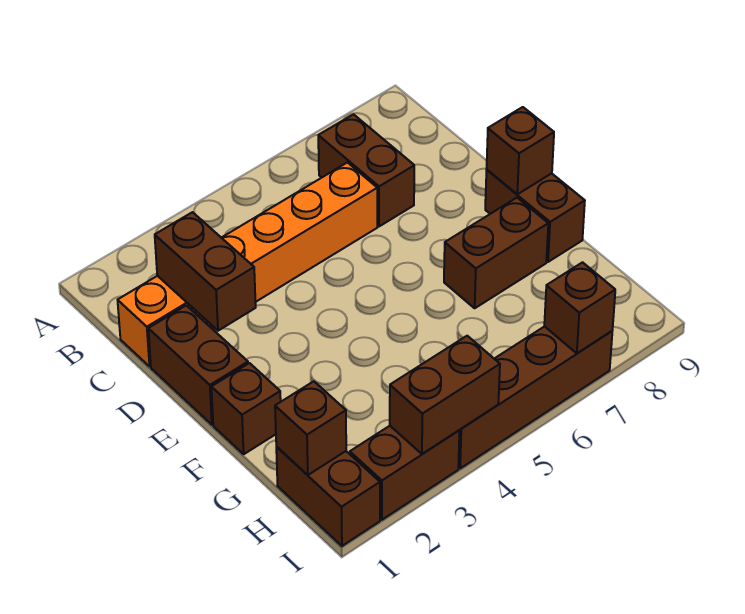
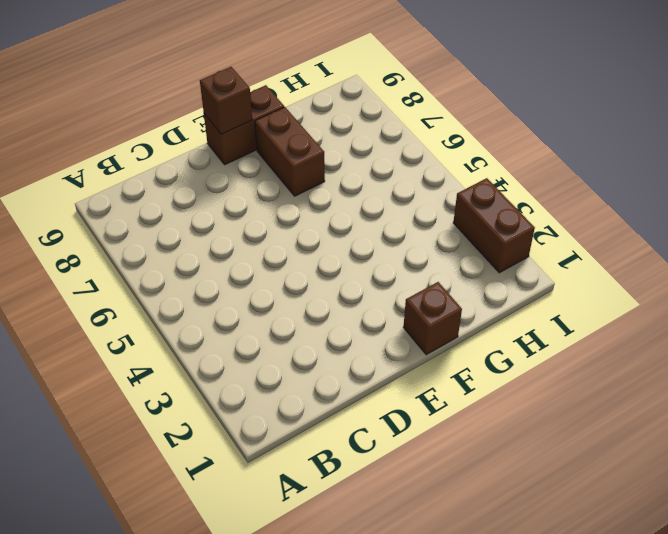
none -> brown brick B7:C7 level 1
none -> orange brick C1:C6 level 1
none -> brown brick D1:E1 level 1

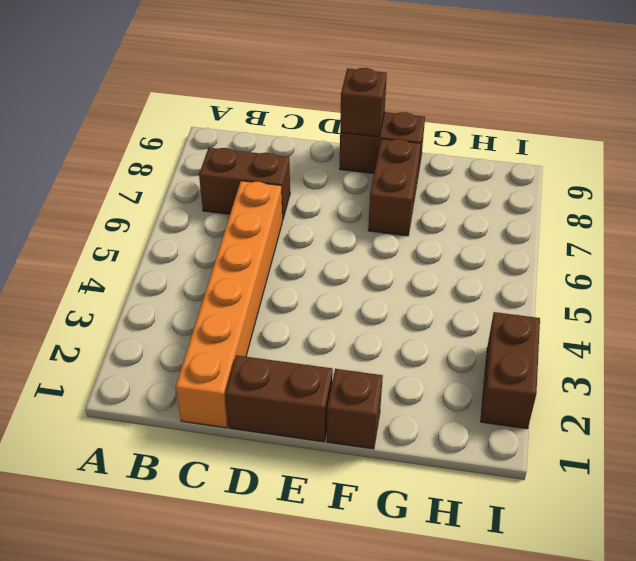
none -> brown brick H1:I1 level 1
none -> brown brick I4:I7 level 1
none -> brown brick C2:D2 level 2

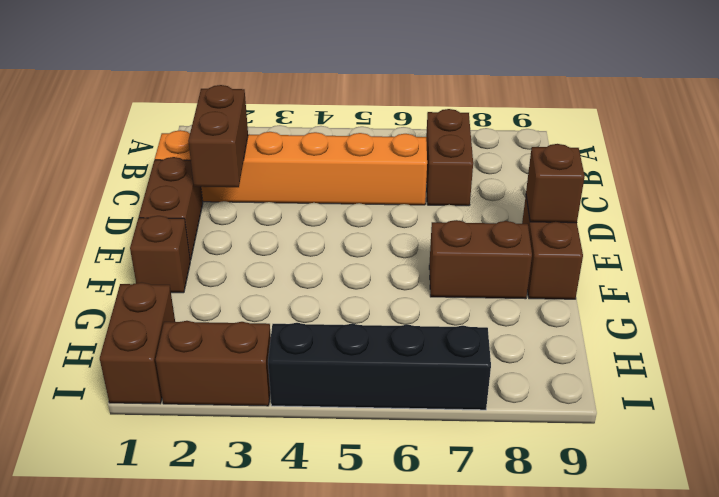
black brick I4:I7 level 1 -> brown brick I4:I7 level 1
none -> brown brick H1 level 2
none -> brown brick I3:I4 level 2
none -> brown brick I7 level 2

